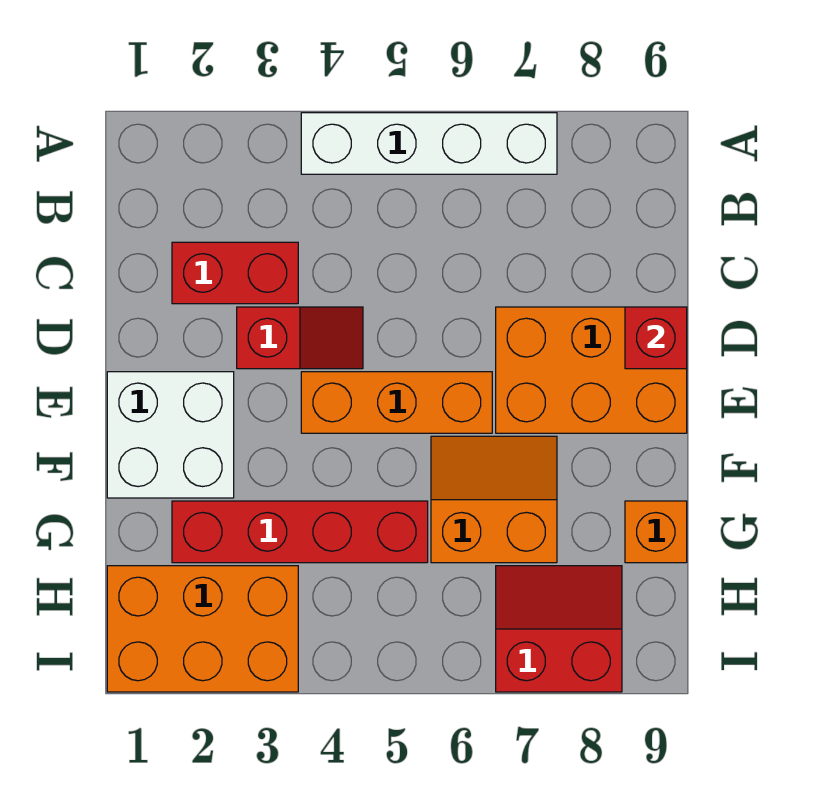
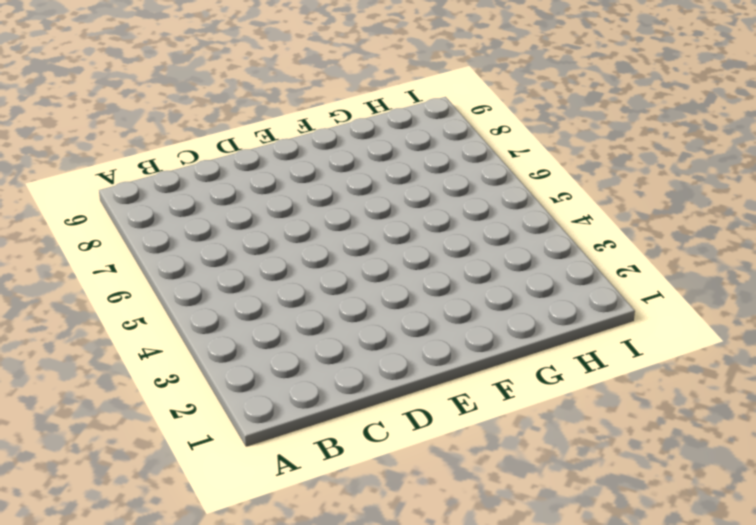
none -> white brick A4:A7 level 1
none -> red brick C2:C3 level 1
none -> red slope D3:D4 level 1 top 3

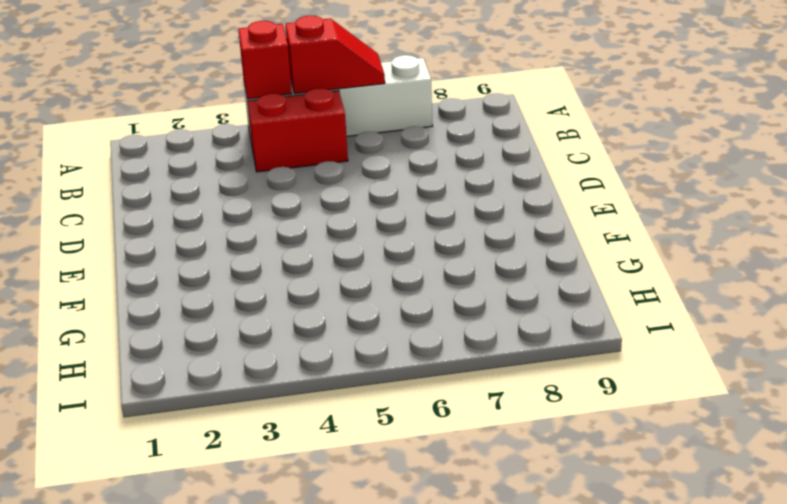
red brick A4 level 2 -> red brick D9 level 2
red slope A5:A6 level 2 top 5 -> red slope D3:D4 level 1 top 3
red brick B4:B5 level 1 -> red brick C2:C3 level 1
none -> orange brick D7:E9 level 1
none -> white brick E1:F2 level 1
none -> orange brick E4:E6 level 1

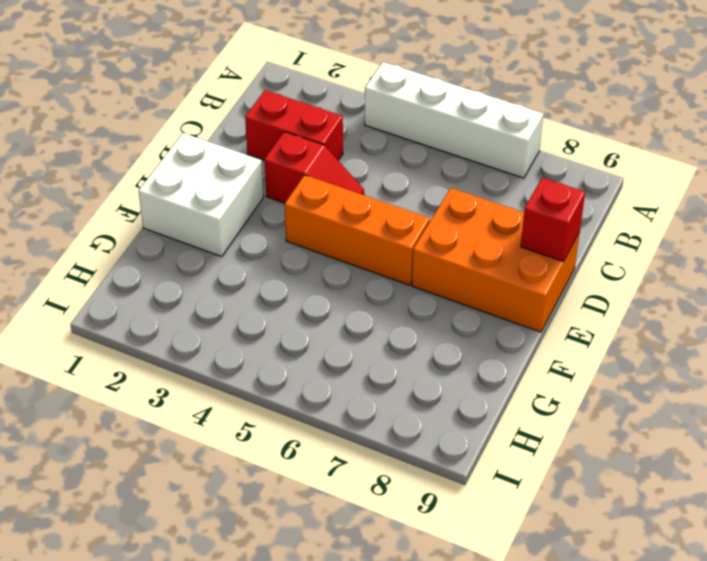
none -> orange slope F6:G7 level 1 top G
none -> red brick G2:G5 level 1
none -> orange brick G9 level 1

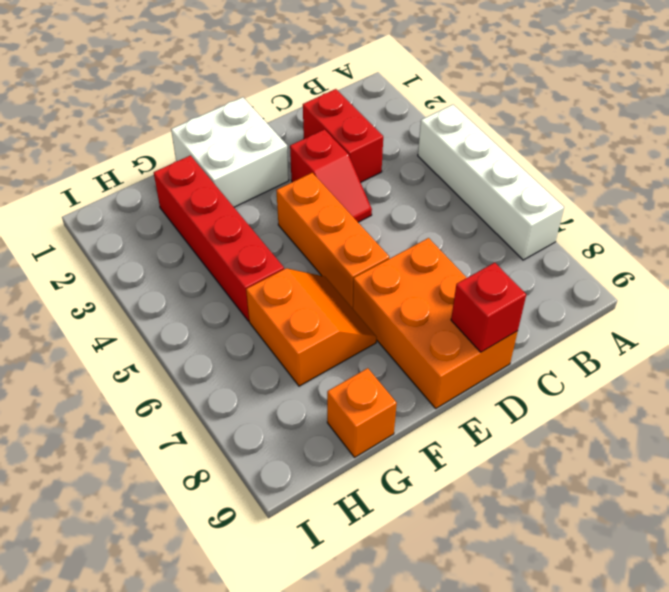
none -> orange brick H1:I3 level 1
none -> red slope H7:I8 level 1 top I

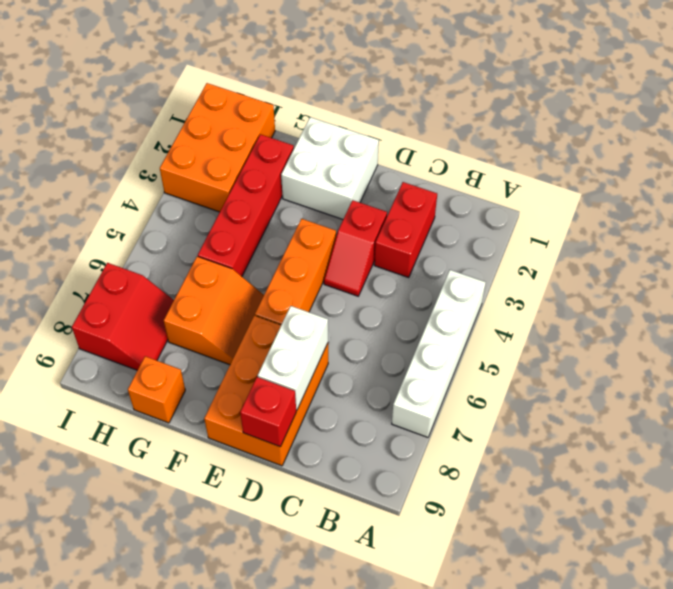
white brick D7:D8 level 2 -> none

